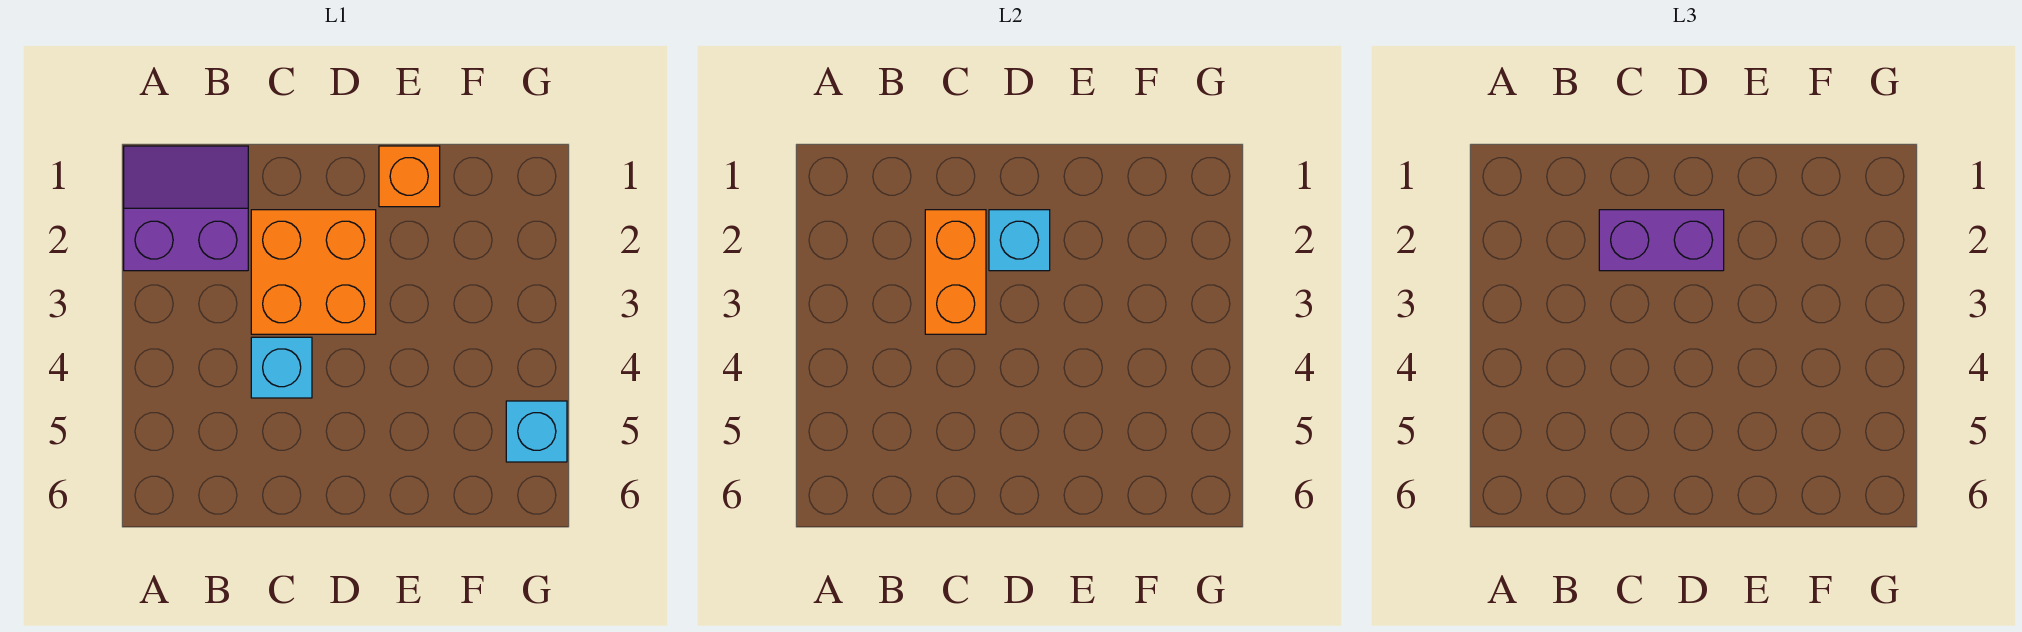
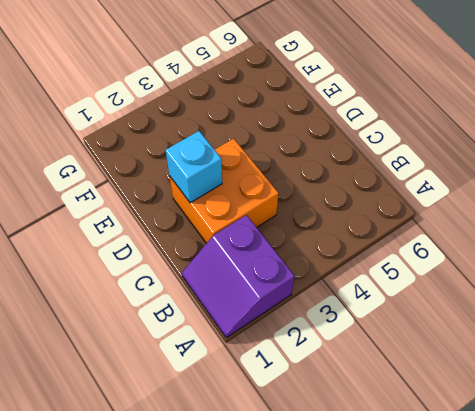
none -> cyan brick C4 level 1
none -> orange brick E1 level 1

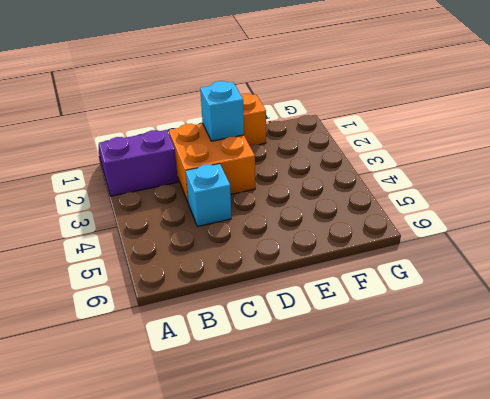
none -> cyan brick G5 level 1
none -> orange brick C2:C3 level 2

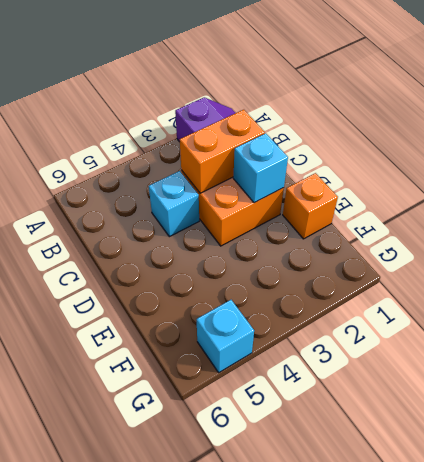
none -> purple brick C2:D2 level 3

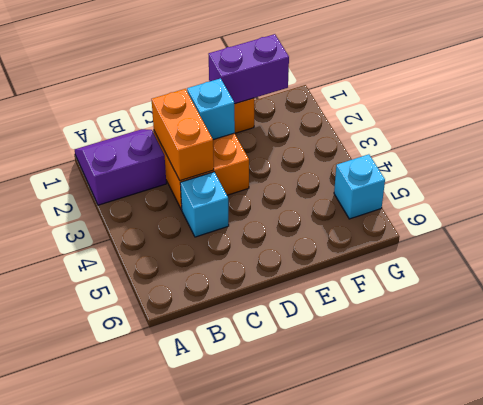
purple brick E1:F1 level 2 -> purple brick C2:D2 level 3

